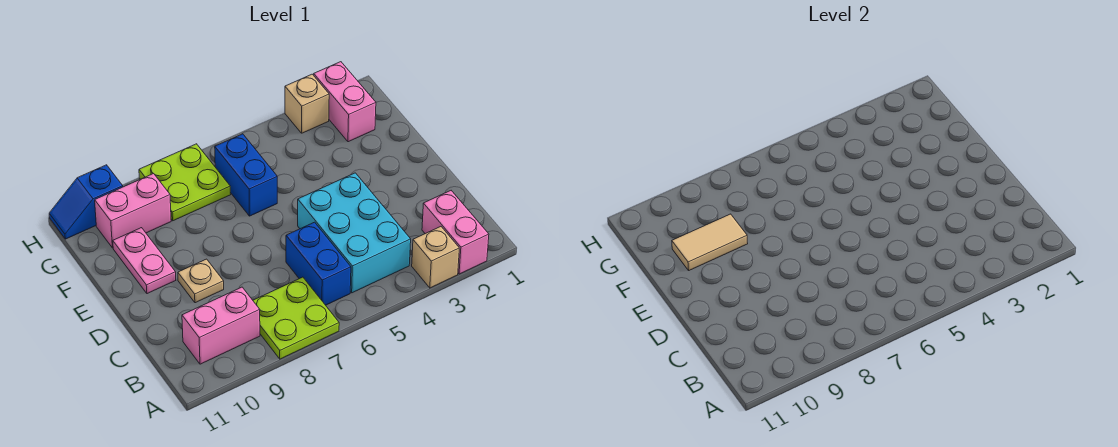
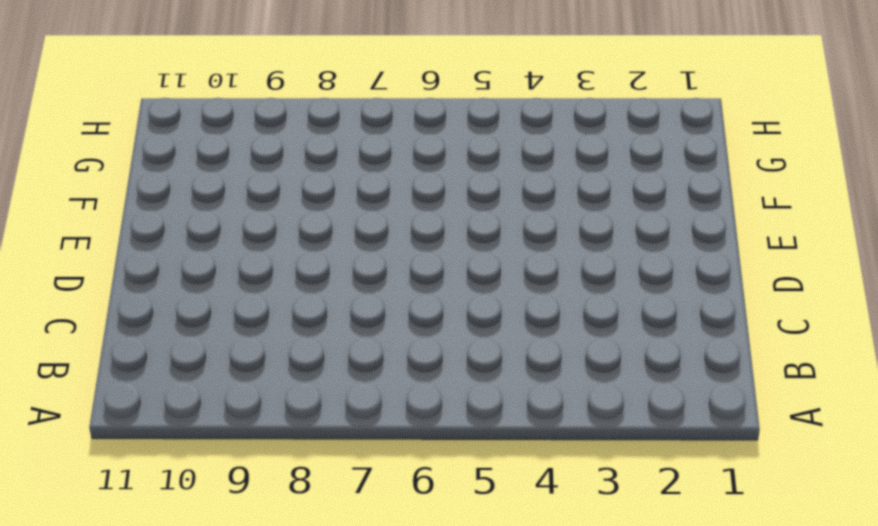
none -> pink brick A2:B2 level 1
none -> tan brick A3 level 1
none -> lime plate A7:B8 level 1

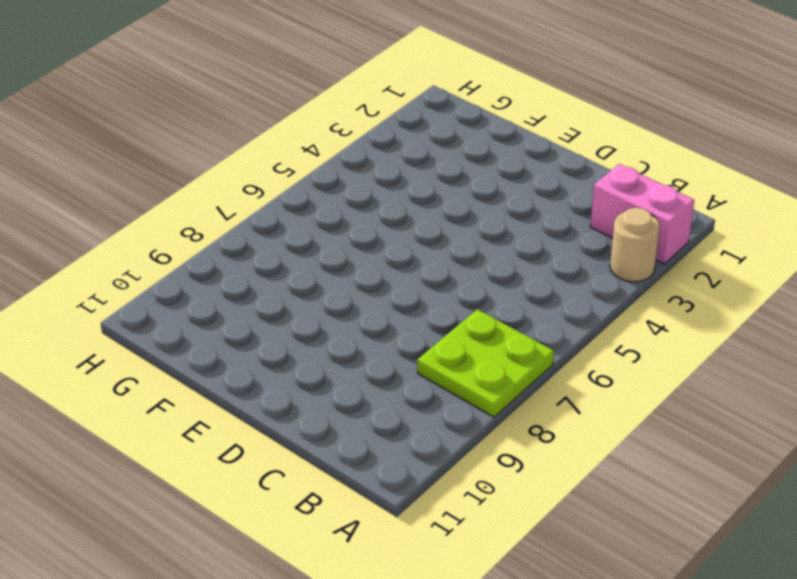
tan round brick A3 level 1 -> tan brick A3 level 1
none -> cyan brick B4:D5 level 1
none -> blue brick B6:C6 level 1
none -> pink brick B9:B10 level 1

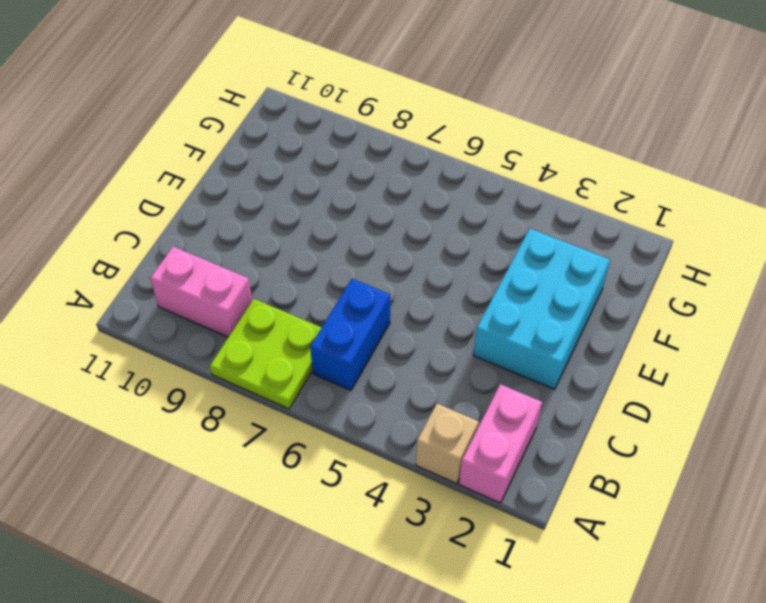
cyan brick D2:F3 level 1 -> cyan brick B4:D5 level 1
none -> tan plate D9 level 1
none -> pink plate E10:F10 level 1
none -> blue brick F6:G6 level 1

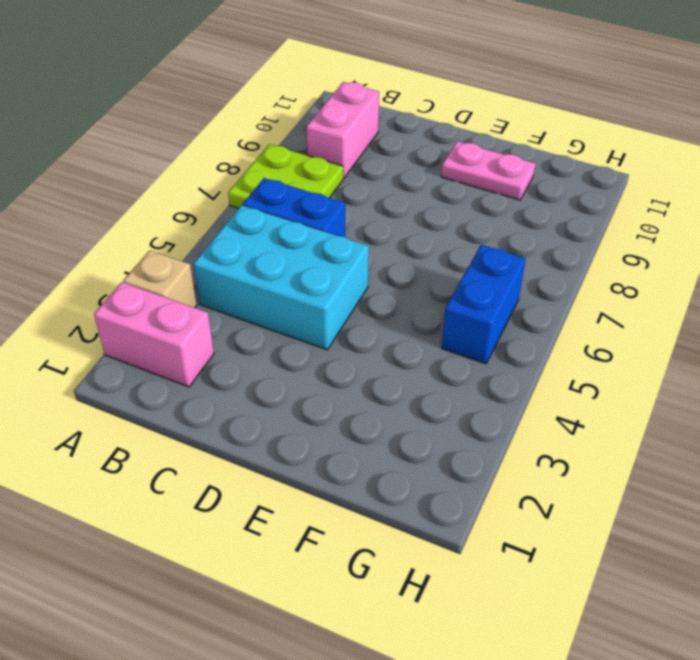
blue brick G5:G6 level 1 -> blue brick F6:G6 level 1
none -> tan plate D9 level 1
none -> pink brick G2:H2 level 1
none -> lime plate G7:H8 level 1

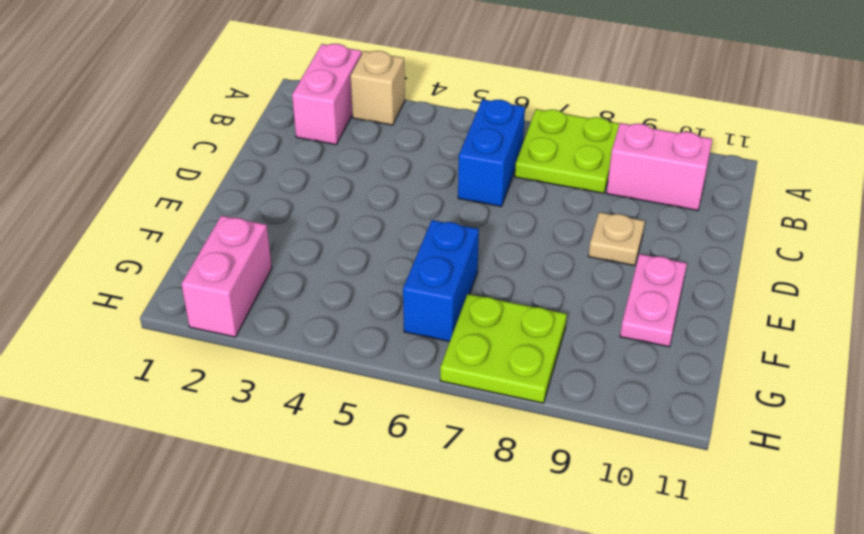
none -> cyan brick B4:D5 level 1
none -> pink brick G9:G10 level 1
none -> tan brick H3 level 1

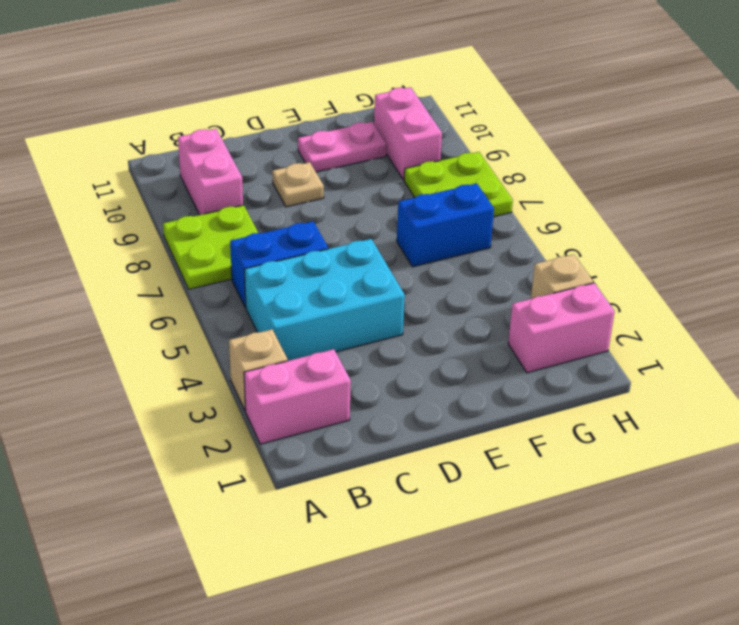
none -> blue slope H10:H11 level 1 top 10
none -> tan tile F9:F10 level 2

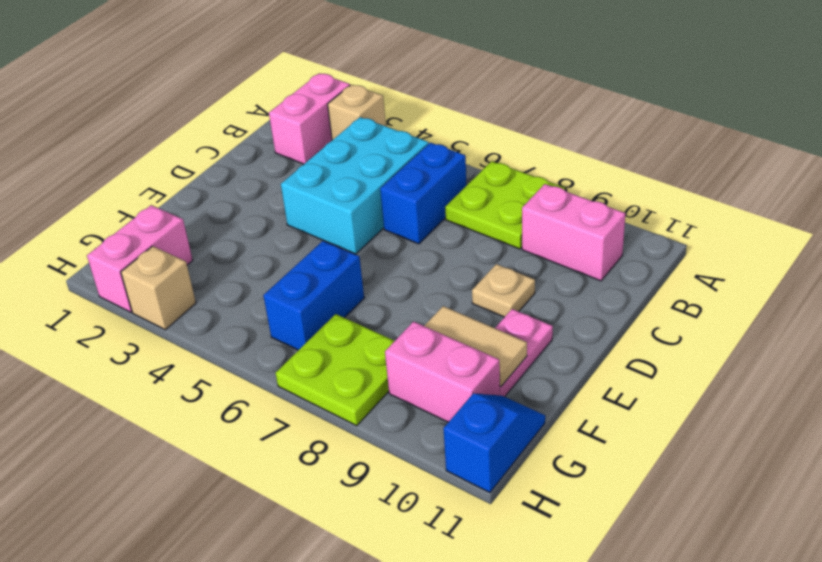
blue slope G11:H11 level 1 top H -> blue slope H10:H11 level 1 top 10

